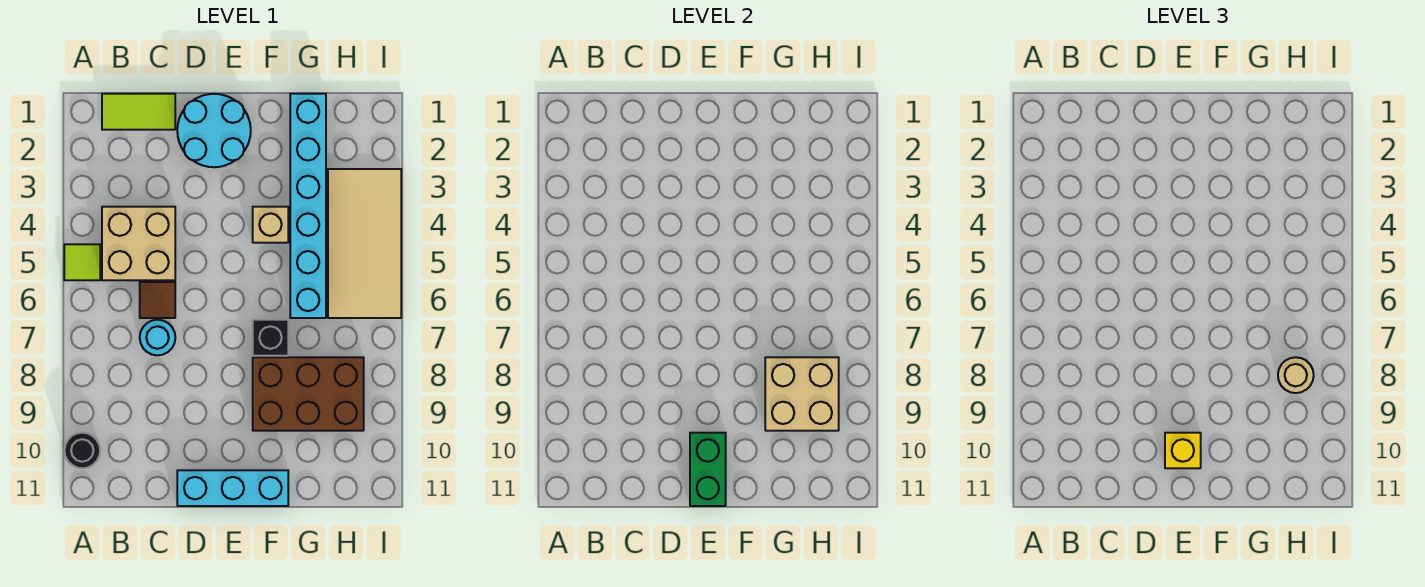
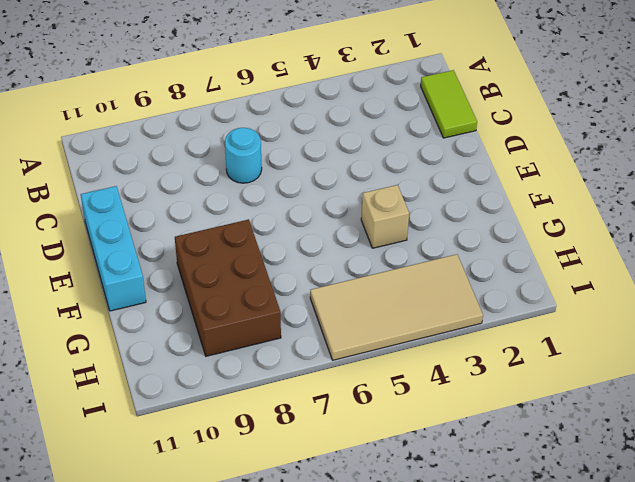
none -> lime tile A5 level 1
none -> black round brick A10 level 1
none -> tan brick B4:C5 level 1

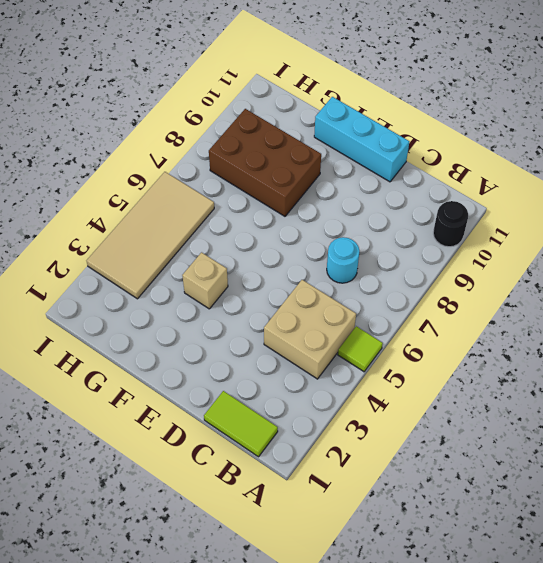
none -> brown tile C6 level 1
none -> cyan round brick D1:E2 level 1
none -> black brick F7 level 1

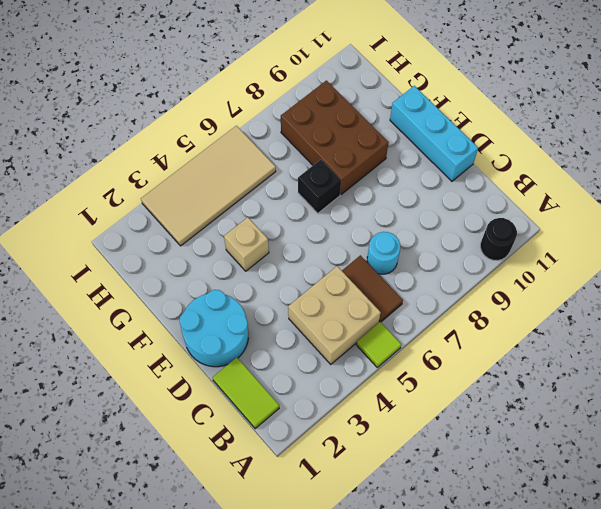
brown tile B6:C6 level 1 -> brown tile C6 level 1
none -> cyan brick G1:G6 level 1
none -> green brick E10:E11 level 2
none -> tan brick G8:H9 level 2

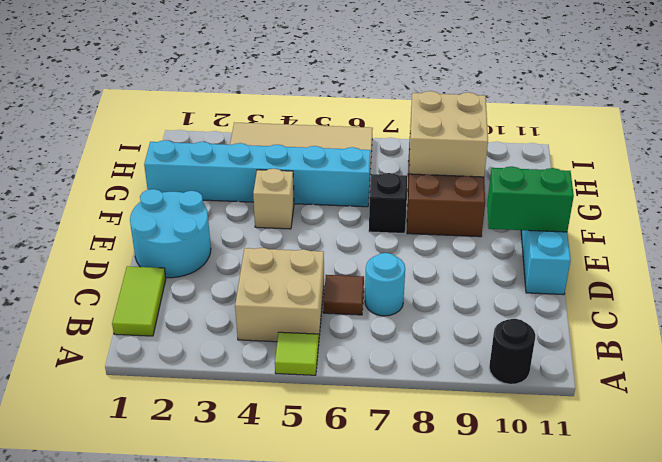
none -> yellow brick E10 level 3
none -> tan round brick H8 level 3

